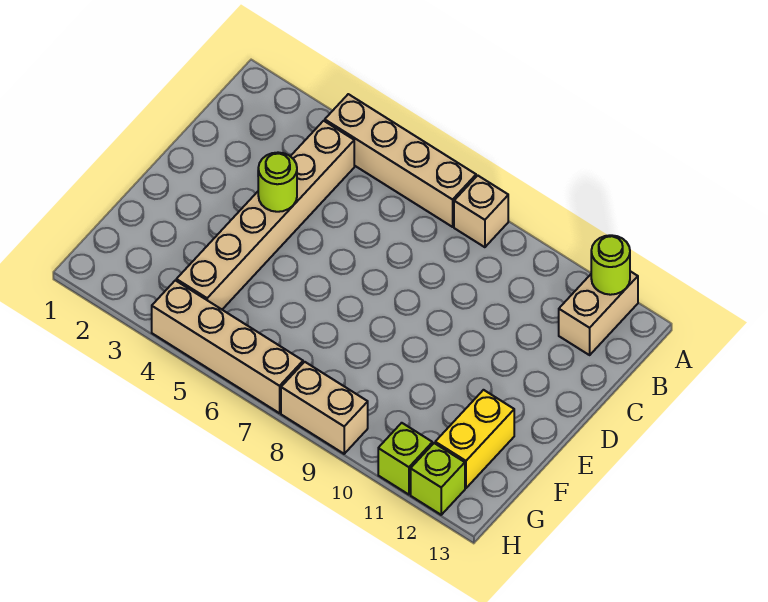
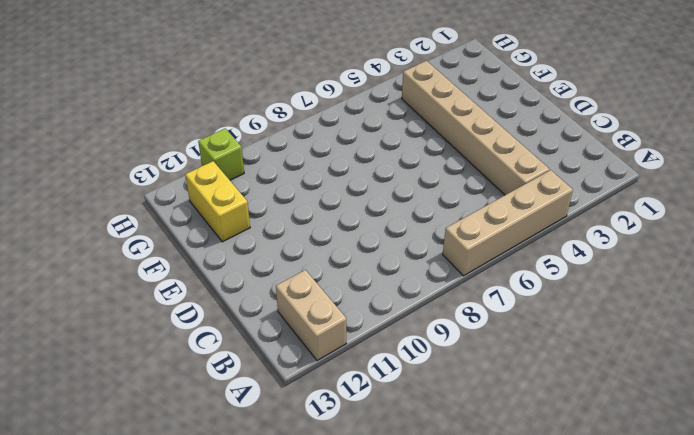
none -> tan brick A8 level 1
none -> tan brick H4:H7 level 1

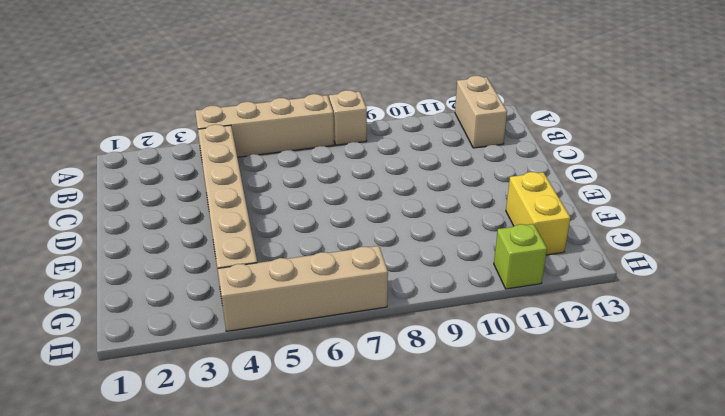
none -> tan brick H8:H9 level 1
none -> lime brick H12 level 1

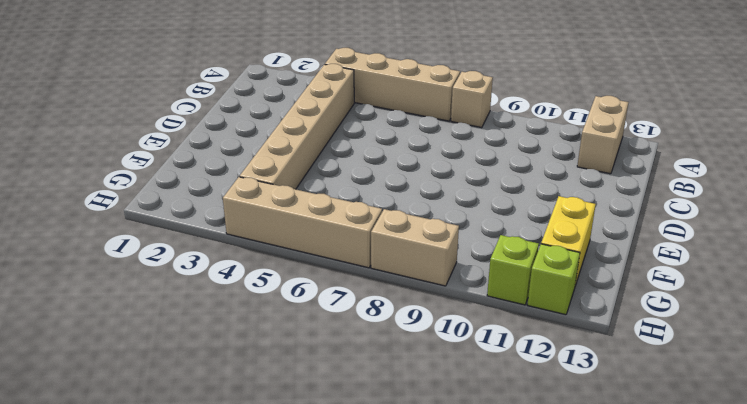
none -> lime round brick A12 level 2
none -> lime round brick D4 level 2

